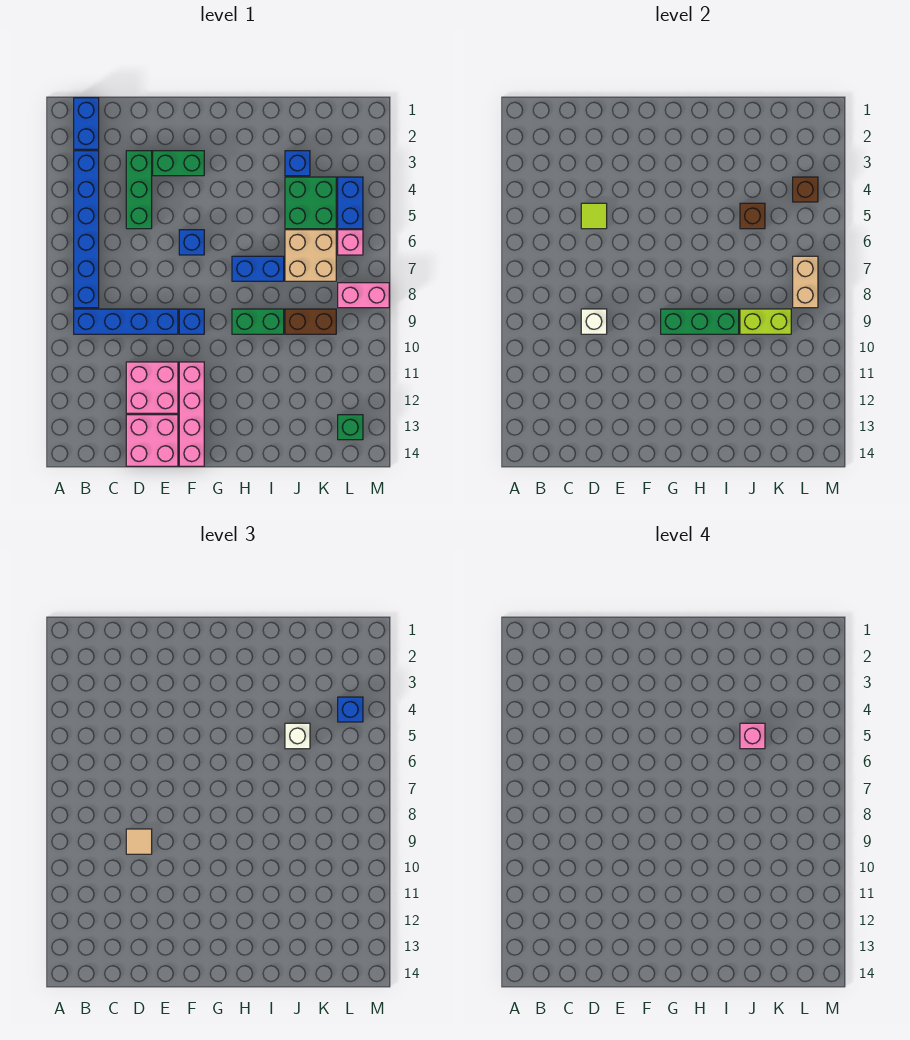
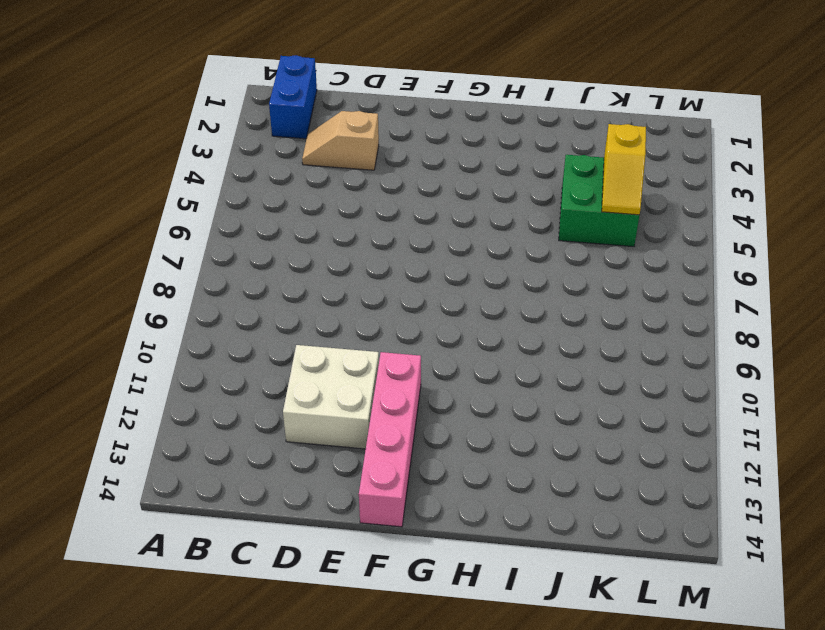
tan slope C3:D3 level 1 top D -> green brick D3:D5 level 1
white brick D11:E12 level 1 -> pink brick D11:E12 level 1
yellow slope K4:K5 level 2 top 4 -> none
none -> blue brick B3:B8 level 1
none -> blue brick B9:E9 level 1
none -> pink brick D13:E14 level 1
none -> green brick E3:F3 level 1

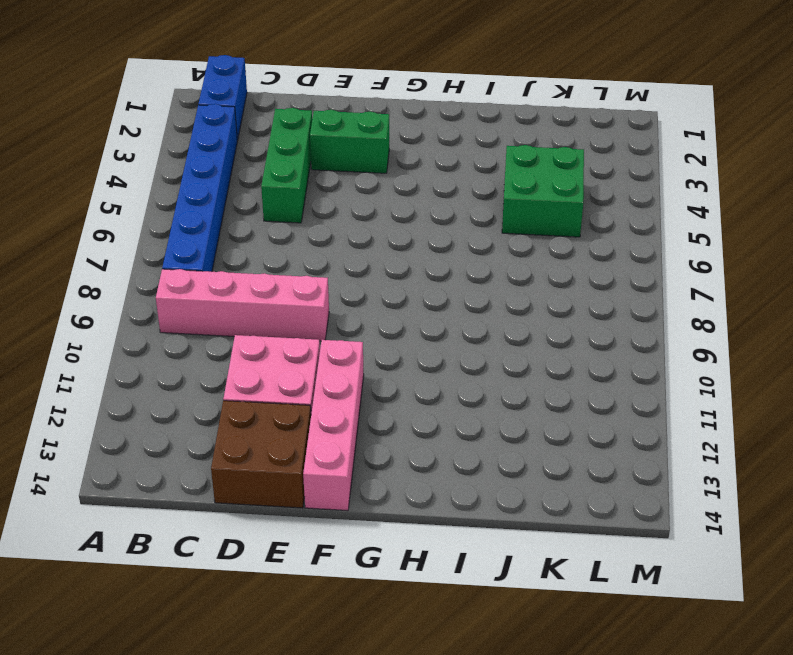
pink brick B9:E9 level 1 -> blue brick B9:E9 level 1
brown brick D13:E14 level 1 -> pink brick D13:E14 level 1
none -> blue brick F6 level 1
none -> blue brick F9 level 1
none -> blue brick H7:I7 level 1
none -> green brick H9:I9 level 1

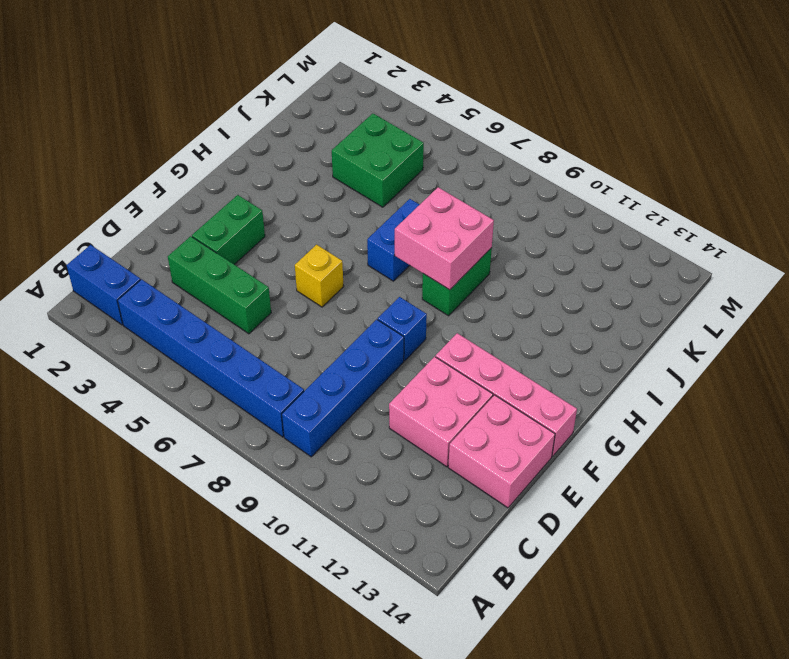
yellow brick F6 level 1 -> blue brick F6 level 1
pink brick H8:I9 level 2 -> green brick G9:I9 level 2
none -> blue brick J3 level 1
none -> tan brick J6:K7 level 1
none -> brown brick J9:K9 level 1
none -> blue brick L4:L5 level 1

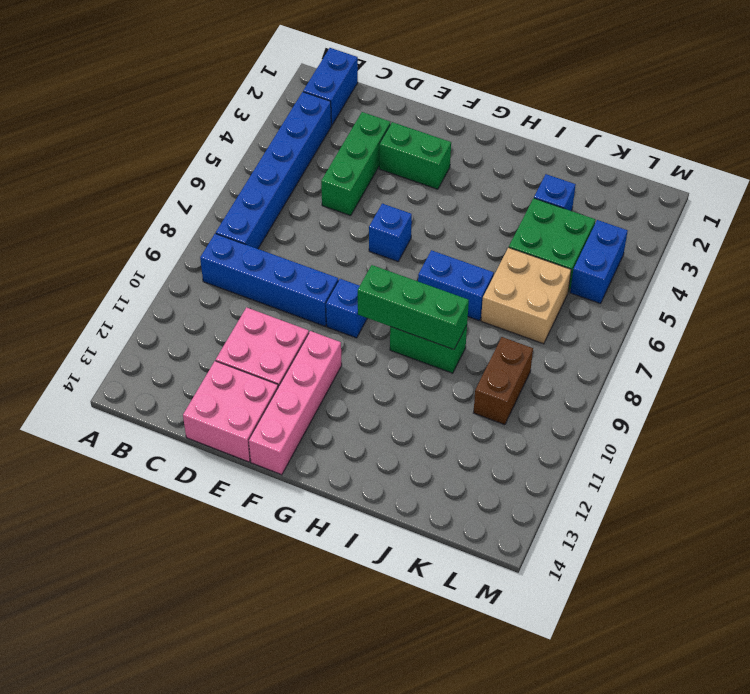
brown brick K9:K10 level 1 -> brown brick J9:K9 level 1
none -> pink brick L6 level 1
none -> pink brick L8:M8 level 1
none -> green brick L13 level 1
none -> lime tile D5 level 2

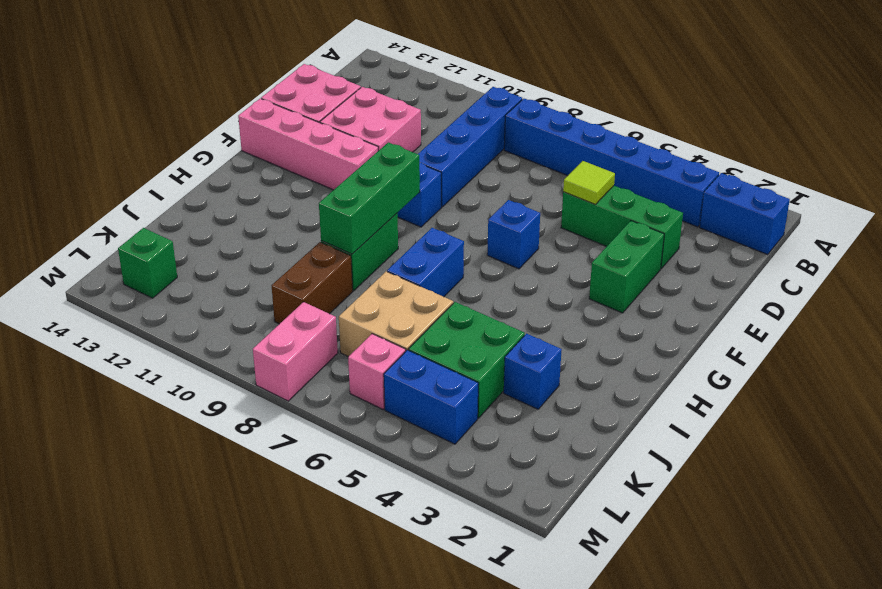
none -> white brick D9 level 2
none -> brown brick J5 level 2
none -> lime brick J9:K9 level 2
none -> brown brick L4 level 2

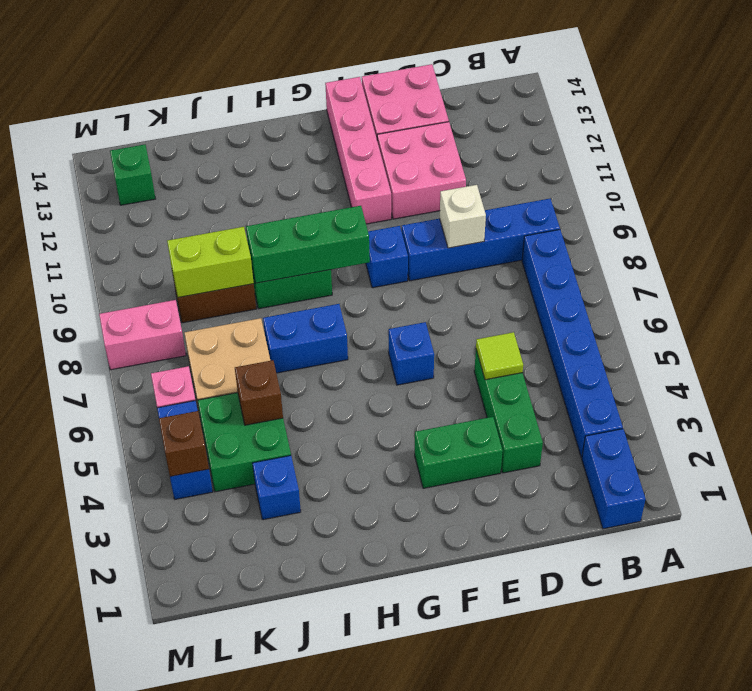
none -> tan brick L7:L8 level 2
none -> tan tile D9 level 3
none -> white brick J5 level 3
none -> blue brick L4 level 3

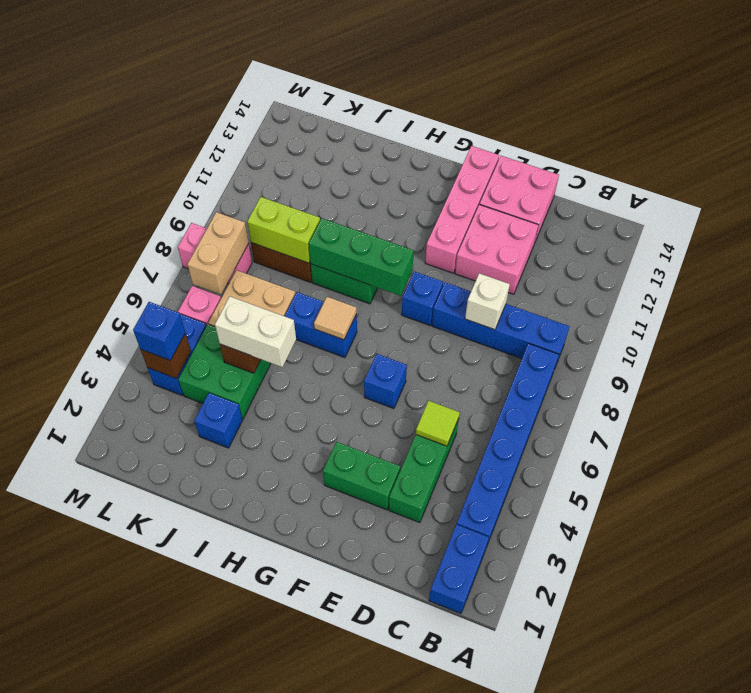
tan tile H7 level 2 -> tan tile D9 level 3
white brick I5:J5 level 3 -> white brick J5 level 3
none -> green brick L13 level 1
none -> pink brick J5 level 4

